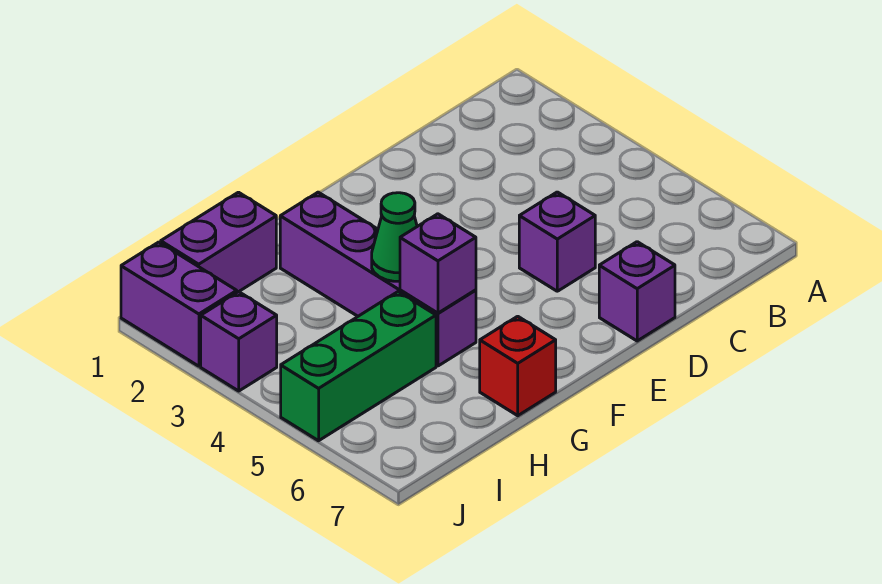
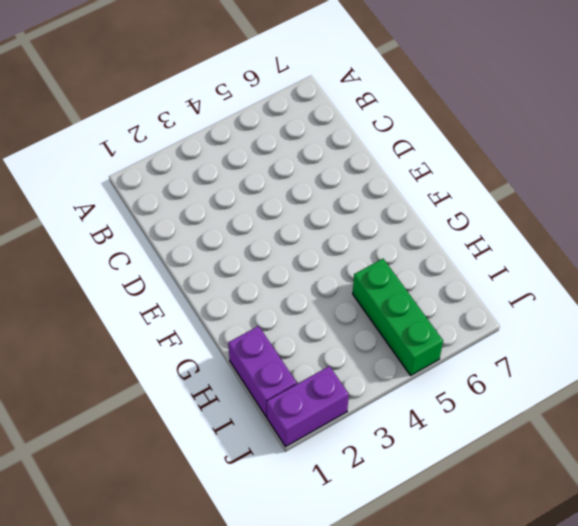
none -> purple brick D5 level 1
none -> purple brick D7 level 1

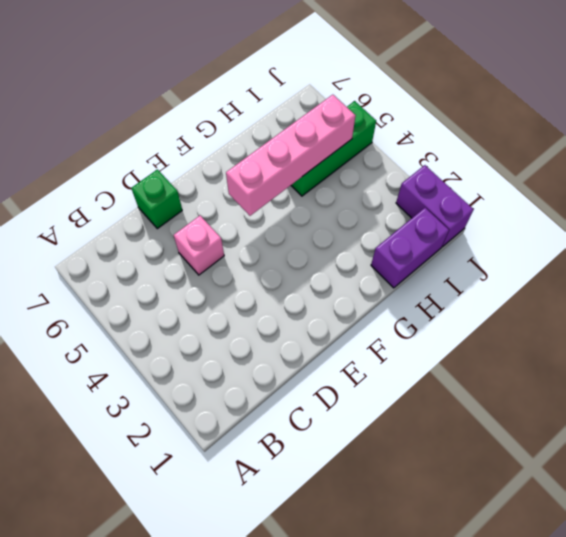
pink brick D5 level 1 -> purple brick D5 level 1
green brick D7 level 1 -> purple brick D7 level 1
pink brick F5:I5 level 2 -> purple brick G5 level 2
none -> purple brick G2:G5 level 1
none -> red brick G7 level 1

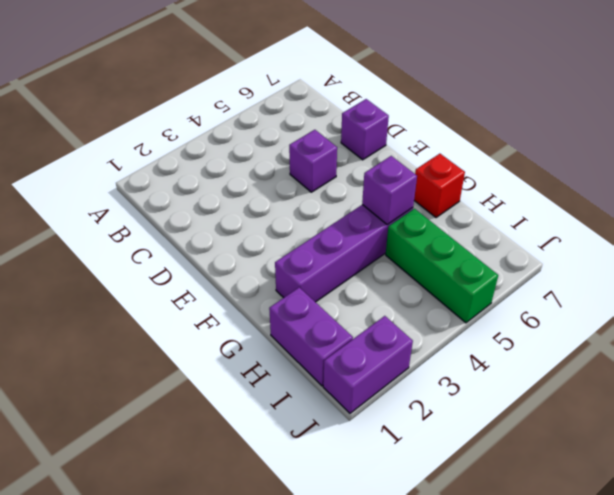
none -> purple brick J3 level 1
none -> green cone G4 level 2

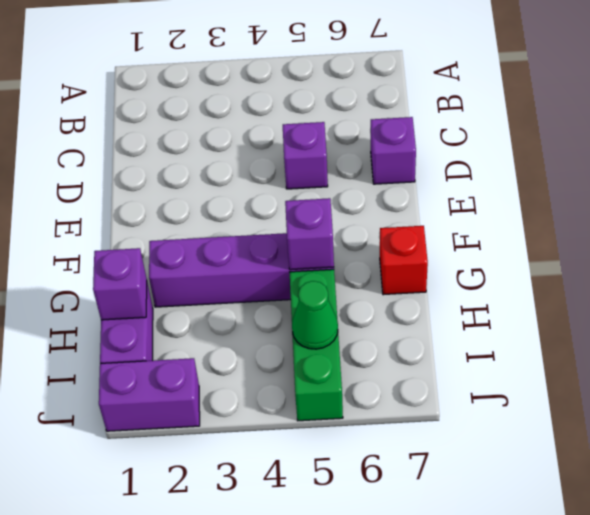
purple brick H1 level 2 -> purple brick J3 level 1
green cone I5 level 2 -> green cone G4 level 2

